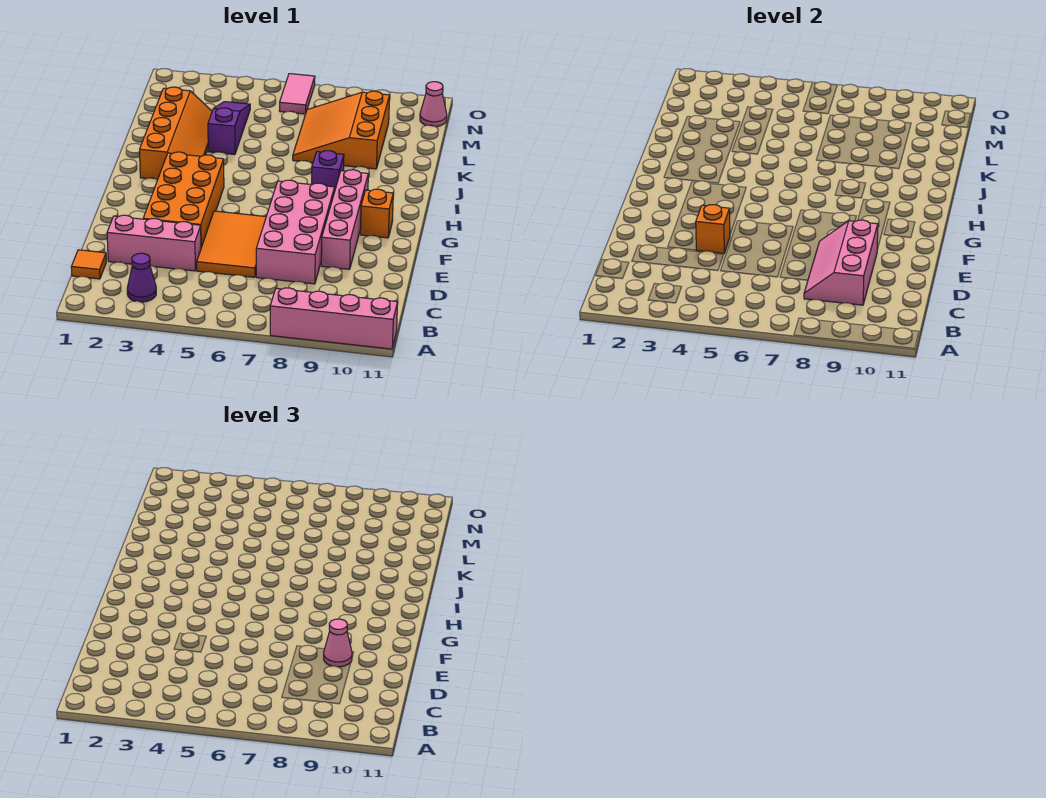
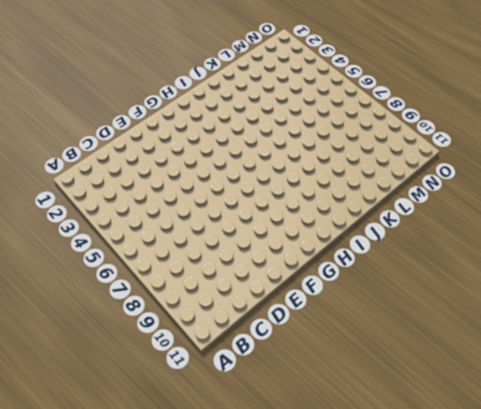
none -> pink brick A8:A11 level 1
none -> purple cone B3 level 1
none -> orange tile C1 level 1

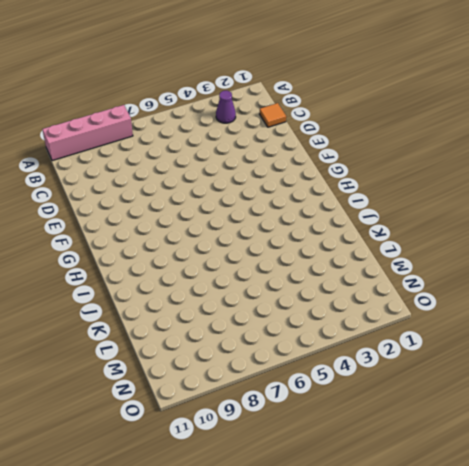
none -> pink brick D2:D4 level 1
none -> orange tile D5:F6 level 1
none -> pink brick D7:G8 level 1

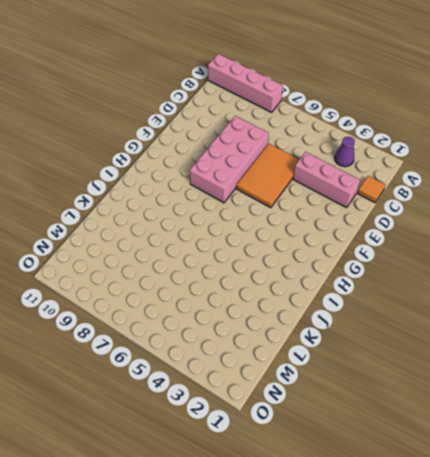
none -> orange brick E3:H4 level 1
none -> pink brick E9:H9 level 1
none -> orange brick G10 level 1

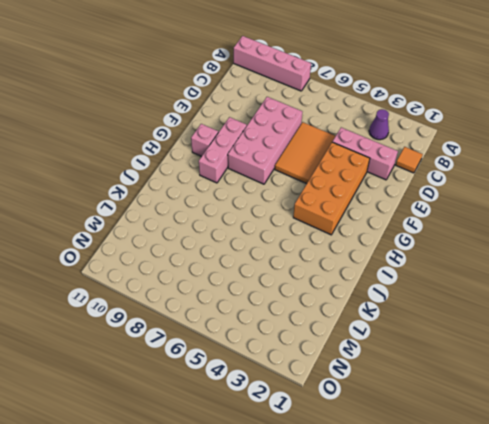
pink brick F9:H9 level 1 -> pink brick E9:H9 level 1
pink brick G10 level 1 -> orange brick G10 level 1
none -> orange slope I2:L3 level 1 top 2
none -> purple brick I8 level 1
none -> purple slope K4:M4 level 1 top K

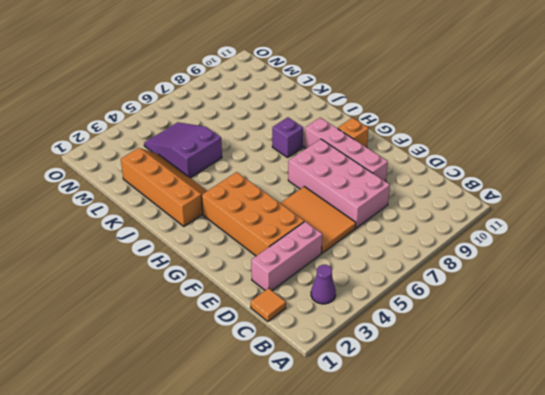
purple slope K4:M5 level 1 top K -> purple slope K4:M4 level 1 top K
none -> pink brick A8:A11 level 1
none -> orange slope K7:M9 level 1 top 9
none -> pink tile N6:O6 level 1

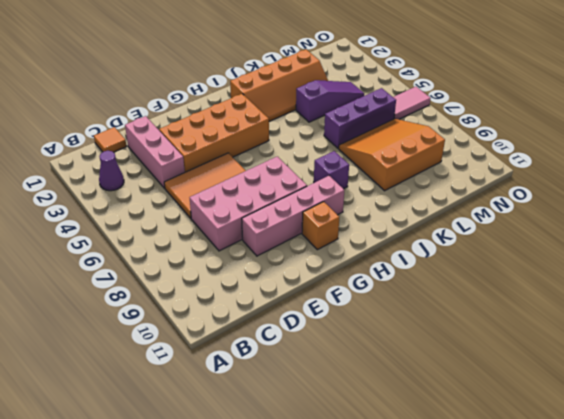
purple brick K6:M6 level 1 -> none
none -> pink brick A8:A11 level 1
none -> pink cone N11 level 1
none -> pink slope C8:E9 level 2 top 9

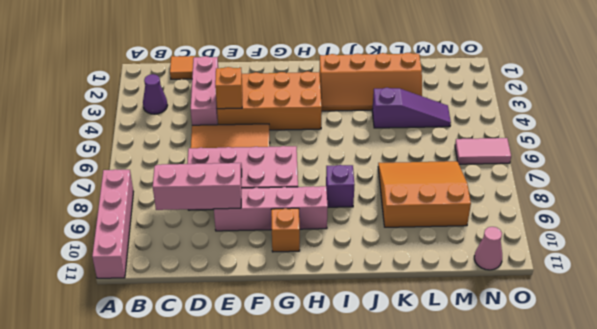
none -> pink cone E9 level 3

